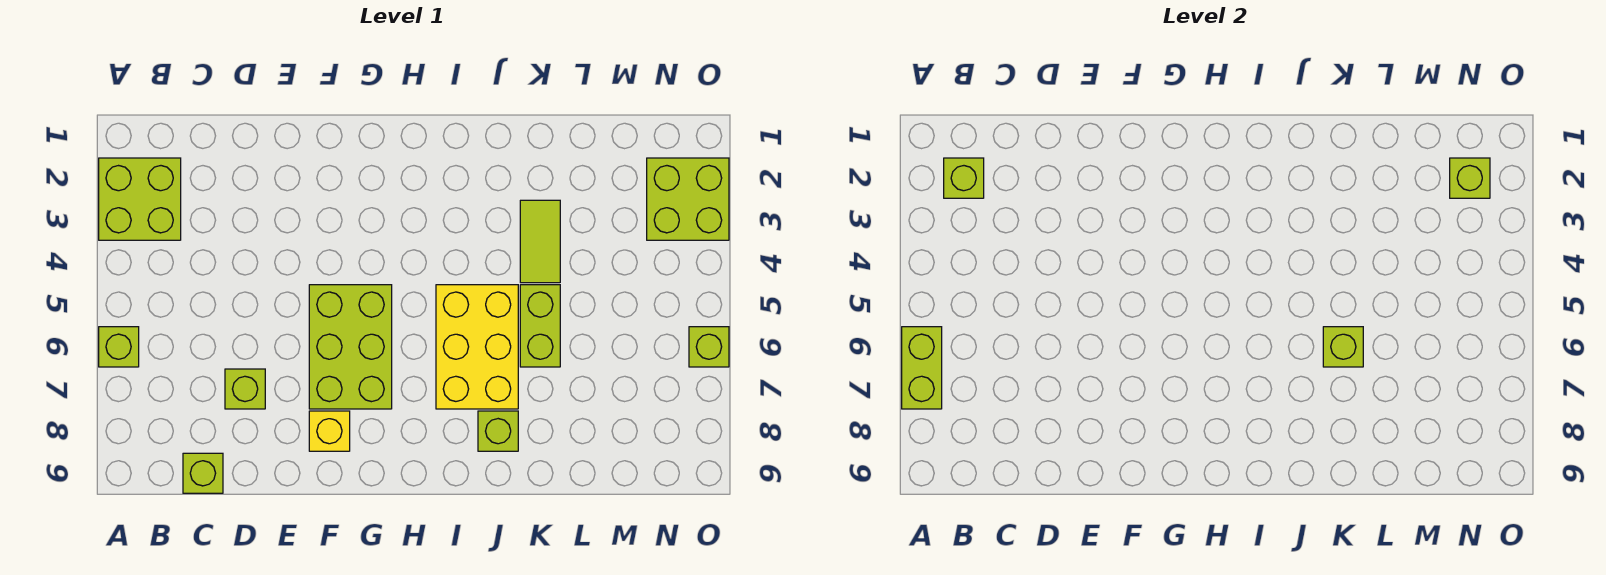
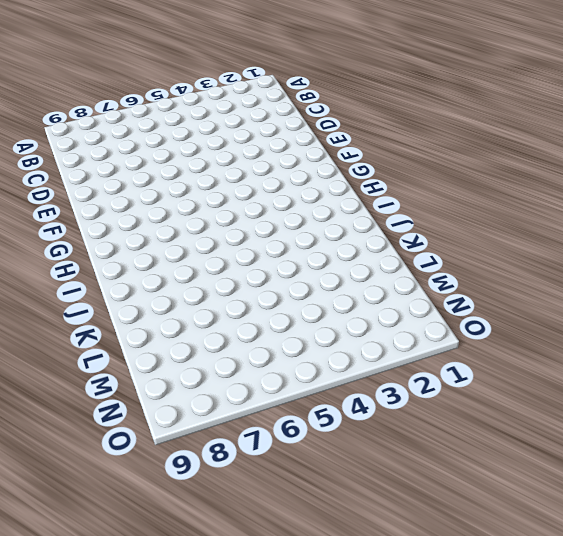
none -> lime brick A2:B3 level 1
none -> lime brick A6 level 1
none -> lime brick C9 level 1

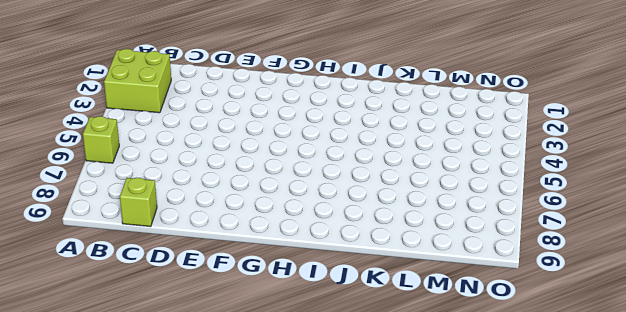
none -> lime brick D7 level 1
none -> lime brick F5:G7 level 1
none -> yellow brick F8 level 1

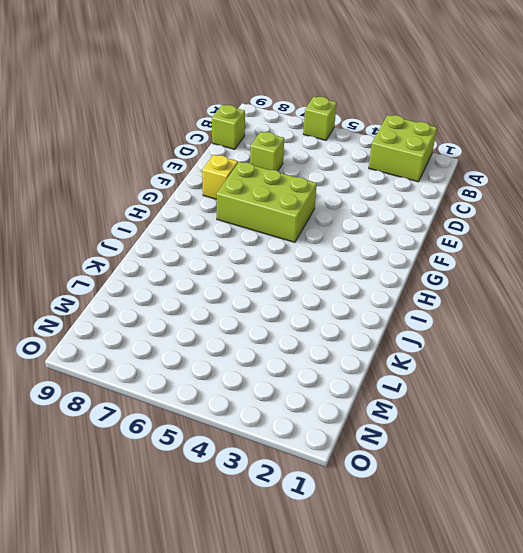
none -> yellow brick I5:J7 level 1
none -> lime brick J8 level 1
none -> lime tile K3:K4 level 1

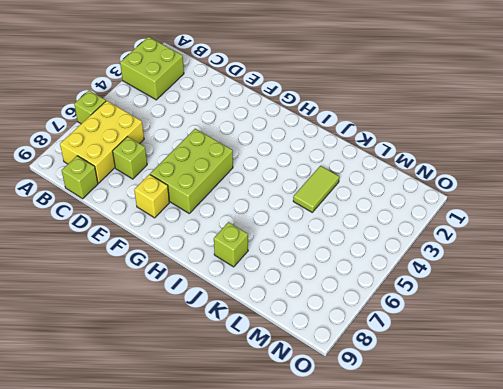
yellow brick B6:C8 level 1 -> yellow brick I5:J7 level 1
none -> lime brick K5:K6 level 1
none -> lime brick N2:O3 level 1
none -> lime brick O6 level 1

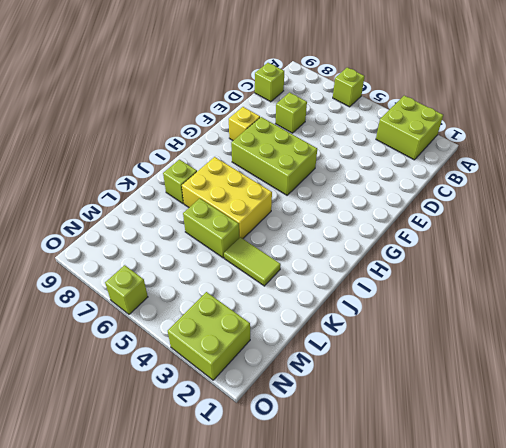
none -> lime brick A6:A7 level 2
none -> lime brick B2 level 2
none -> lime brick K6 level 2

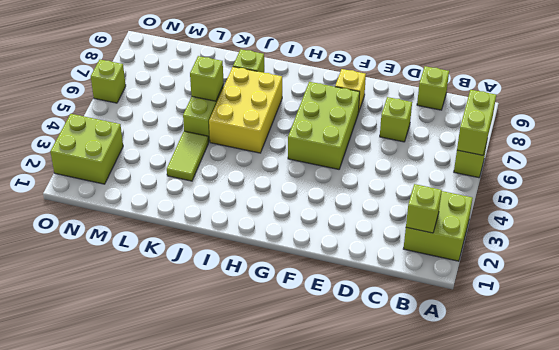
none -> lime brick N2 level 2

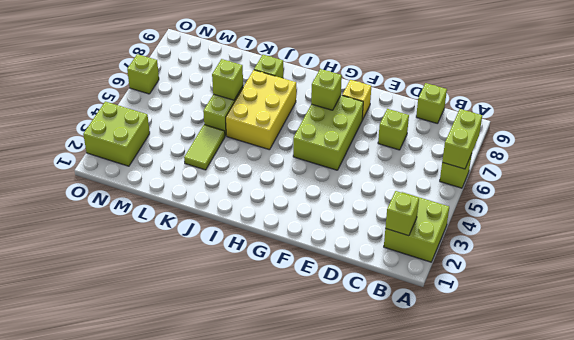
lime brick G7 level 2 -> lime brick N2 level 2

